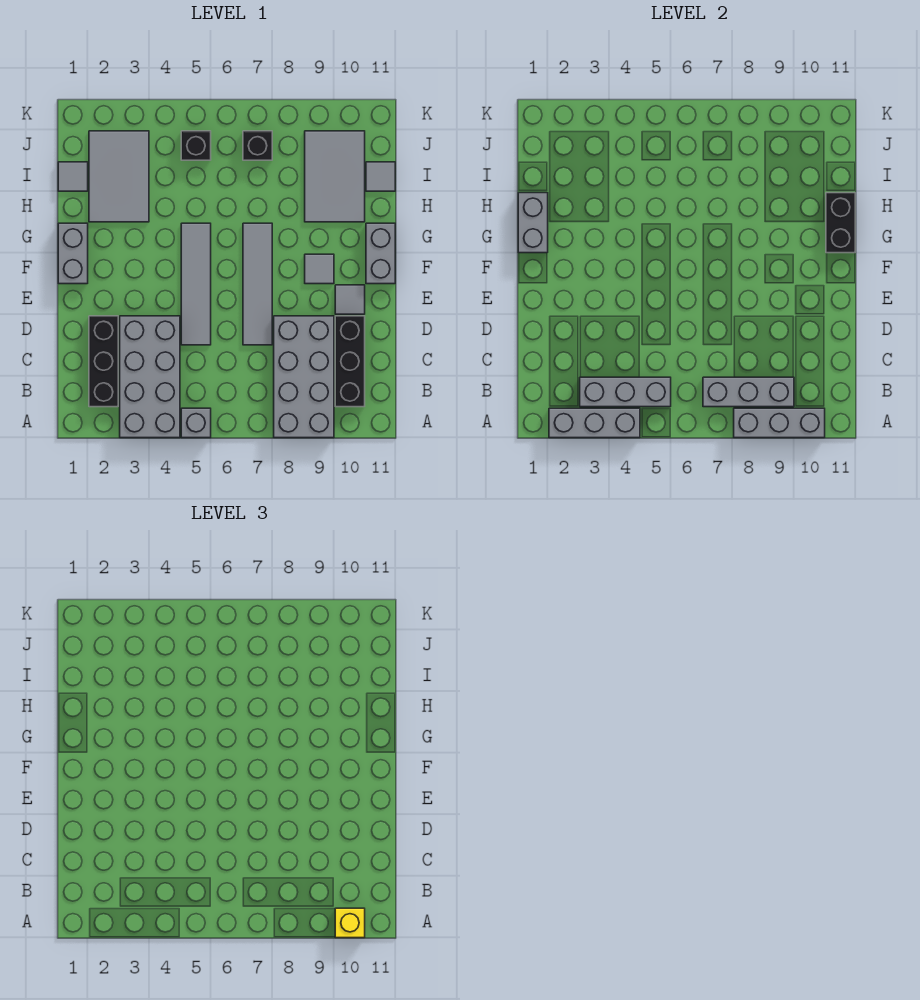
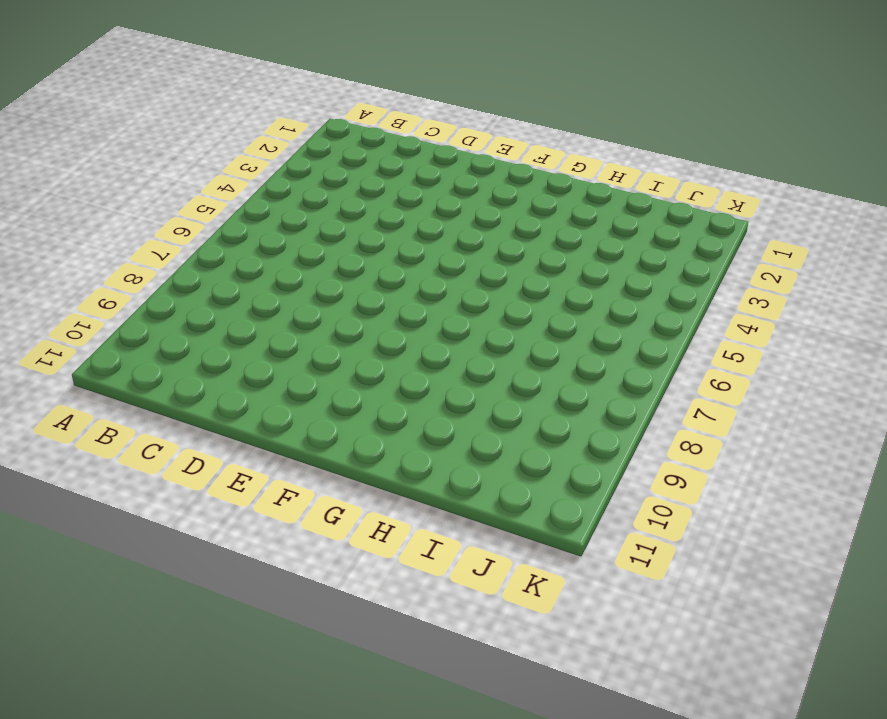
none -> grey brick A3:D4 level 1
none -> grey brick A5 level 1
none -> grey brick A8:D9 level 1

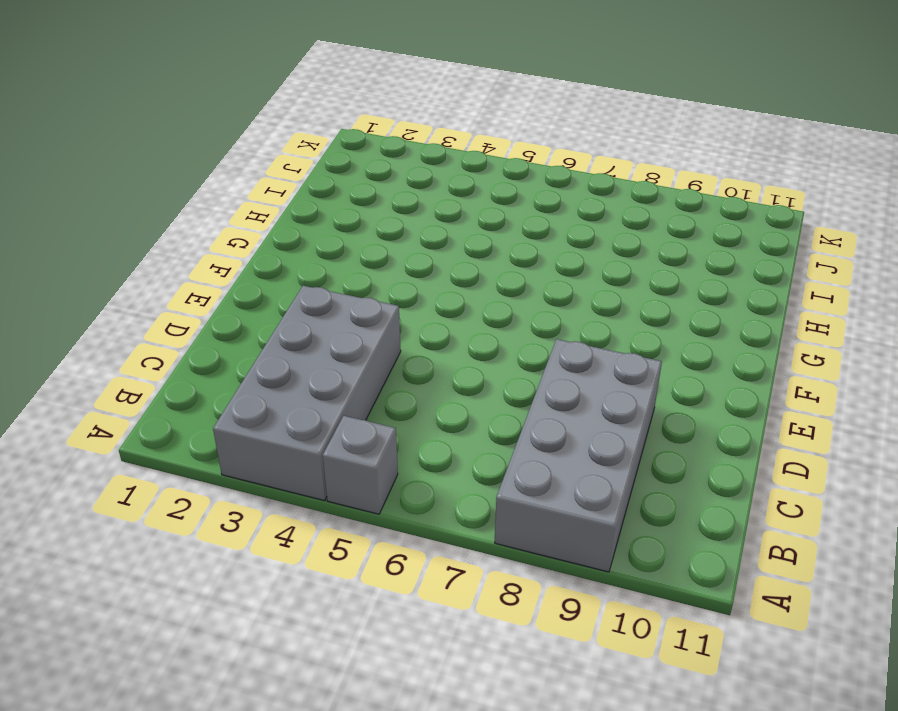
none -> black brick B2:D2 level 1
none -> black brick B10:D10 level 1
none -> grey tile D5:G5 level 1

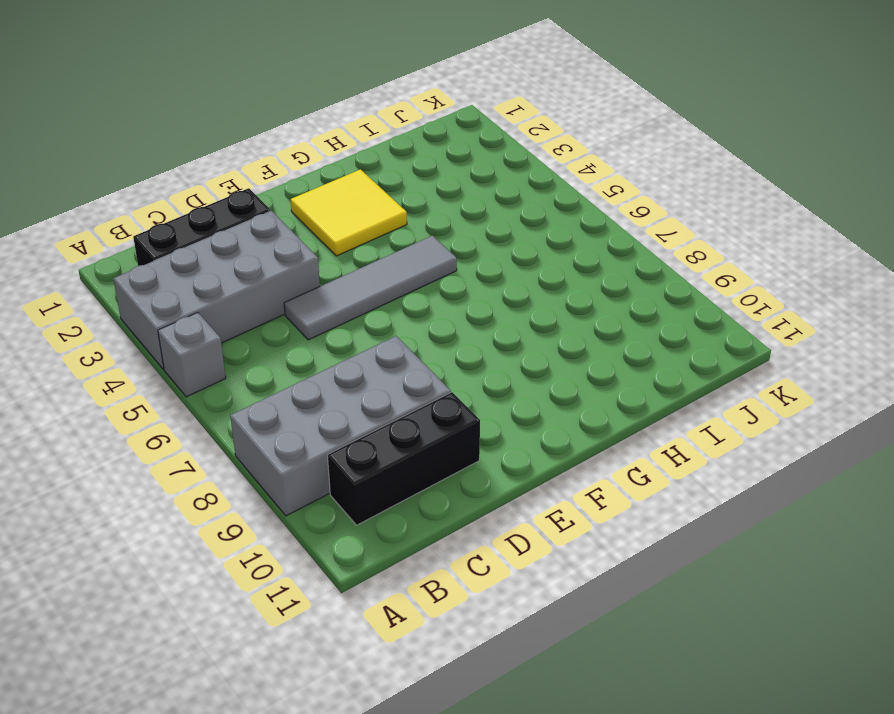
yellow tile F2:G3 level 1 -> none
none -> grey tile D7:G7 level 1
none -> grey tile E10 level 1
none -> grey brick F1:G1 level 1

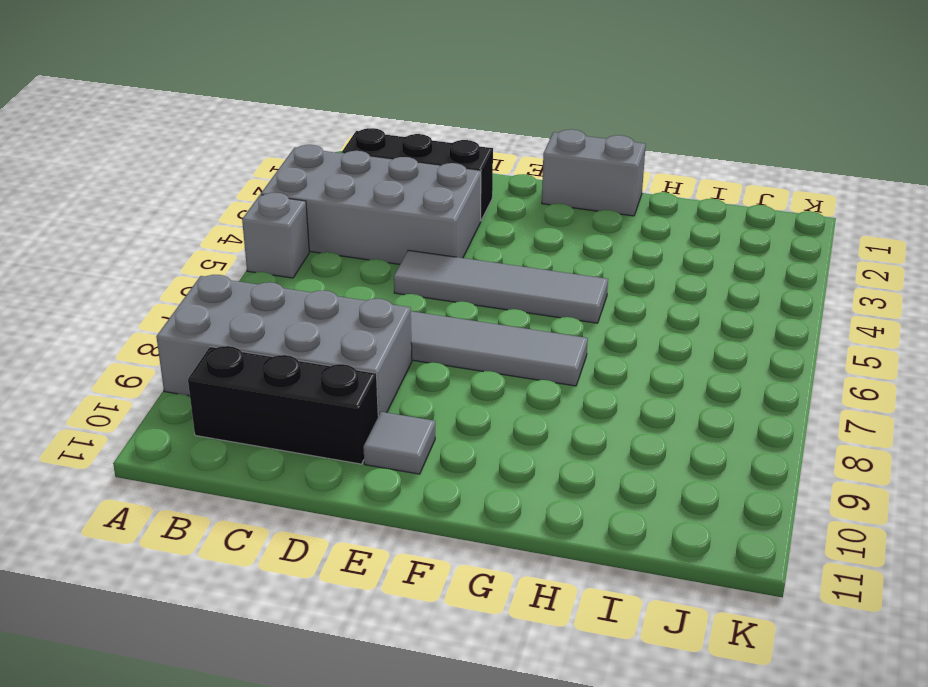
none -> grey tile F9 level 1
none -> grey brick F11:G11 level 1
none -> grey tile H2:J3 level 1

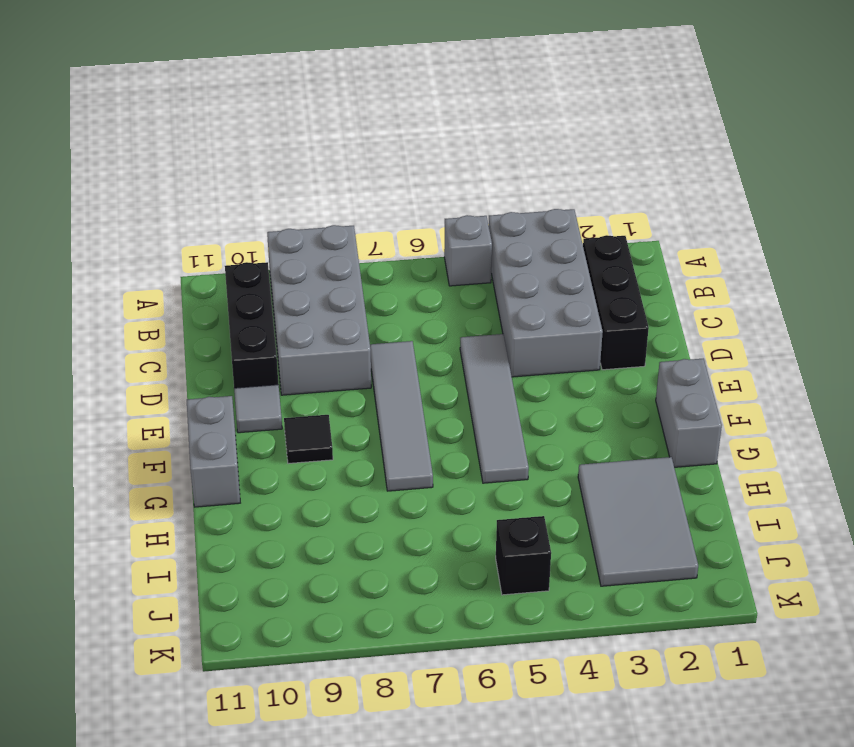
black tile F9 level 1 -> grey tile F9 level 1
none -> grey tile H9:J10 level 1
none -> grey tile I1 level 1
none -> grey tile I11 level 1

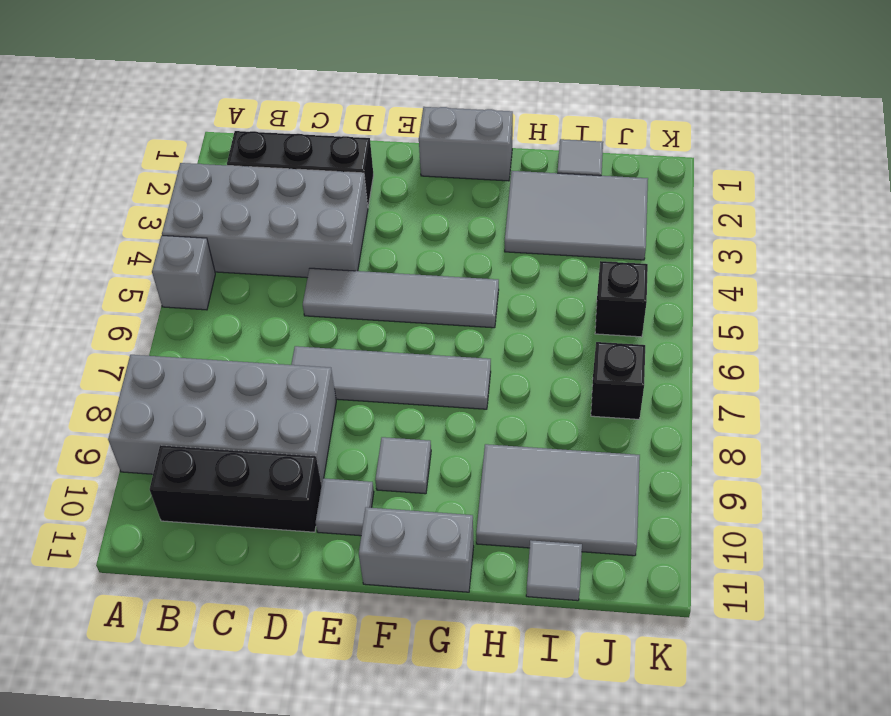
none -> grey brick A2:A4 level 2
none -> grey brick A8:A10 level 2
none -> grey brick B3:B5 level 2

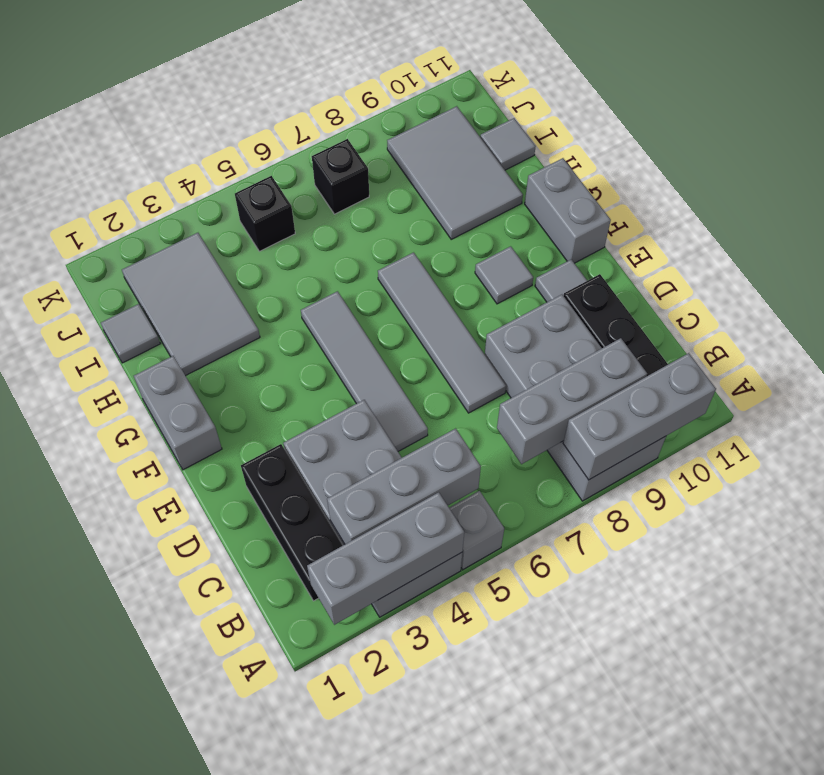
none -> grey brick G1:H1 level 2
none -> black brick G11:H11 level 2
none -> yellow brick A10 level 3

